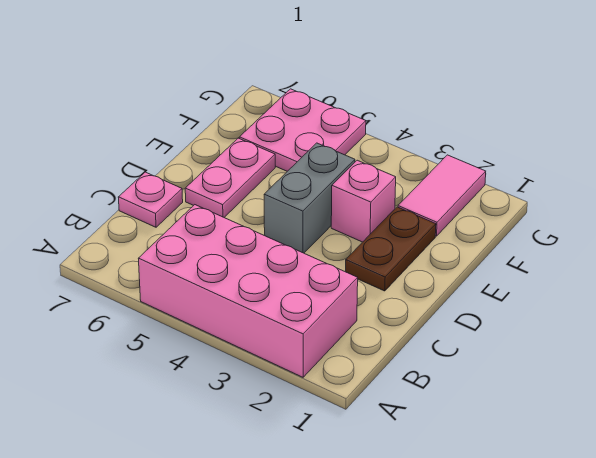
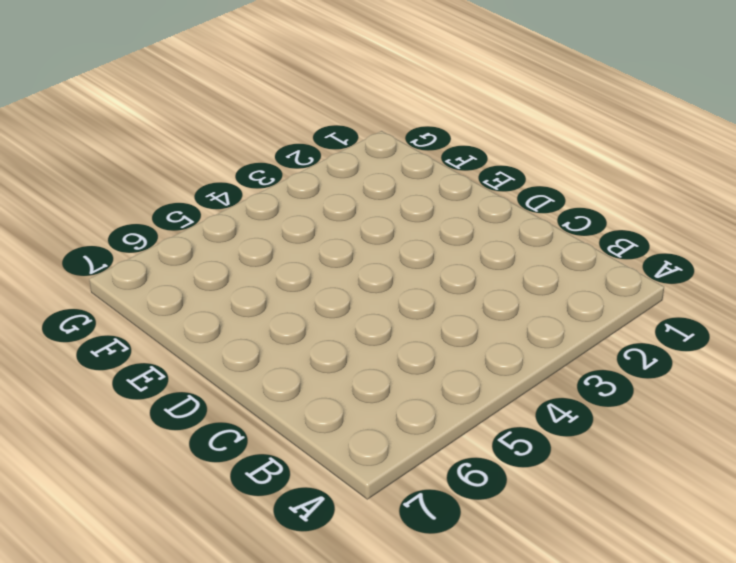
none -> pink brick A2:B5 level 1
none -> pink plate C7 level 1

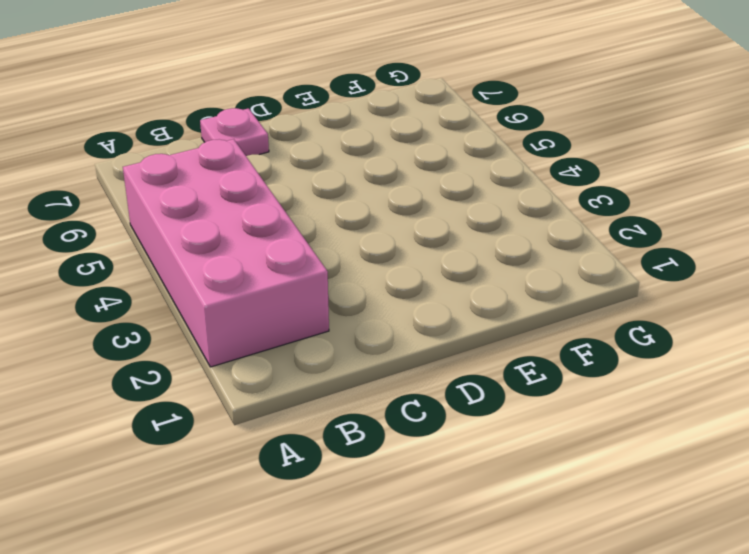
none -> brown plate D2:E2 level 1
none -> grey brick D4:E4 level 1

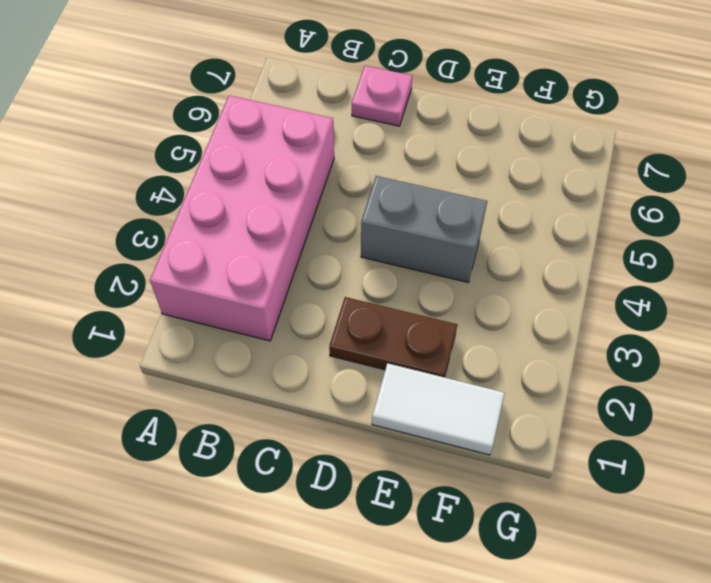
white tile E1:F1 level 1 -> none
none -> pink plate D6:E6 level 1
none -> pink brick E3 level 1

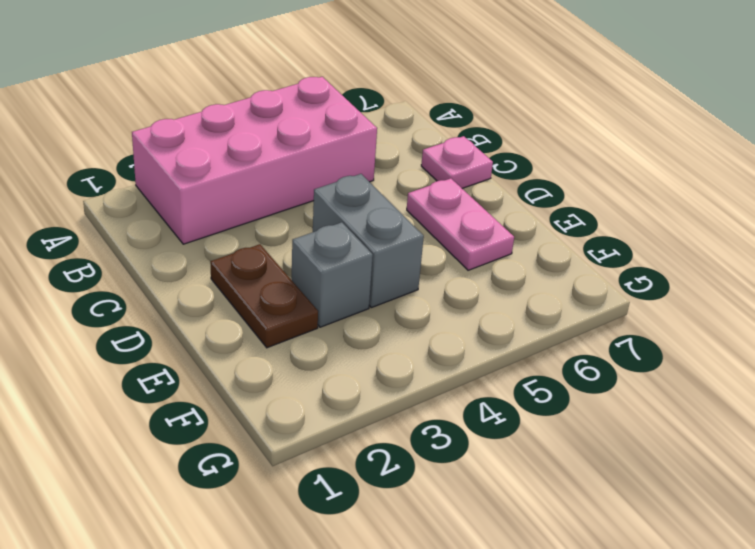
grey brick E3 level 1 -> pink brick E3 level 1
none -> pink tile F2:G2 level 1
none -> pink plate F5:G6 level 1

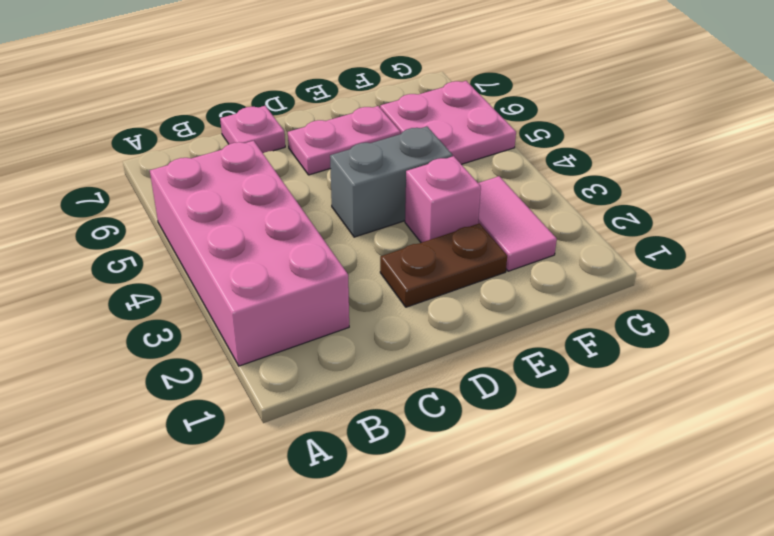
pink tile F2:F3 level 1 -> pink tile F2:G2 level 1

